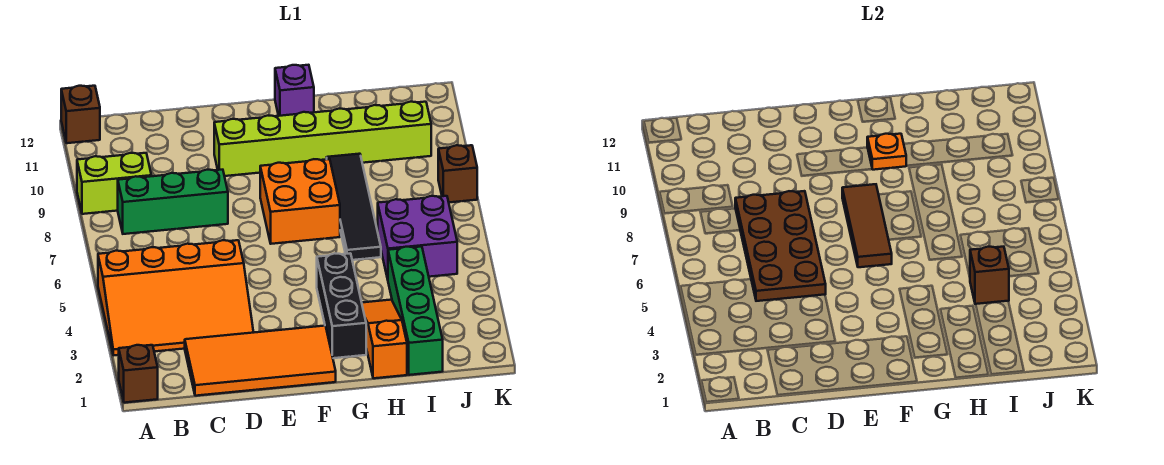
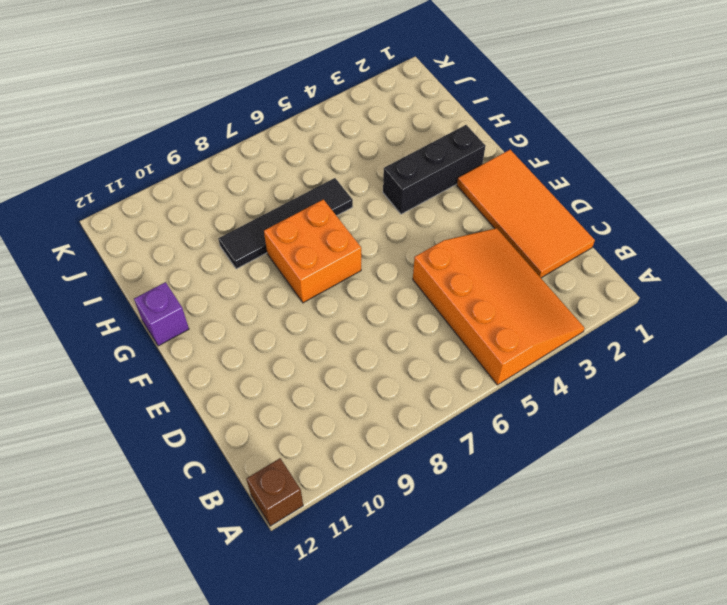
none -> brown brick A1 level 1
none -> lime brick A9:B9 level 1
none -> green brick B8:D8 level 1

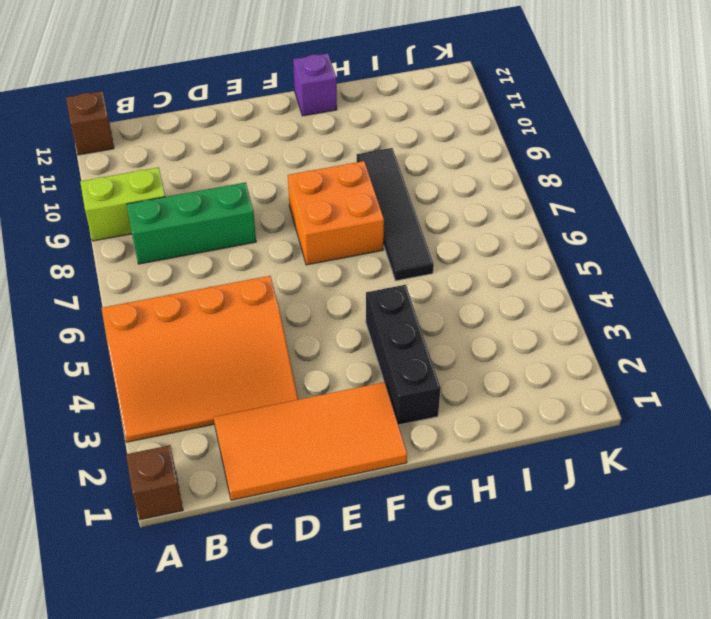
none -> lime brick E10:J10 level 1
none -> orange slope H1:H3 level 1 top 1
none -> green brick I1:I4 level 1

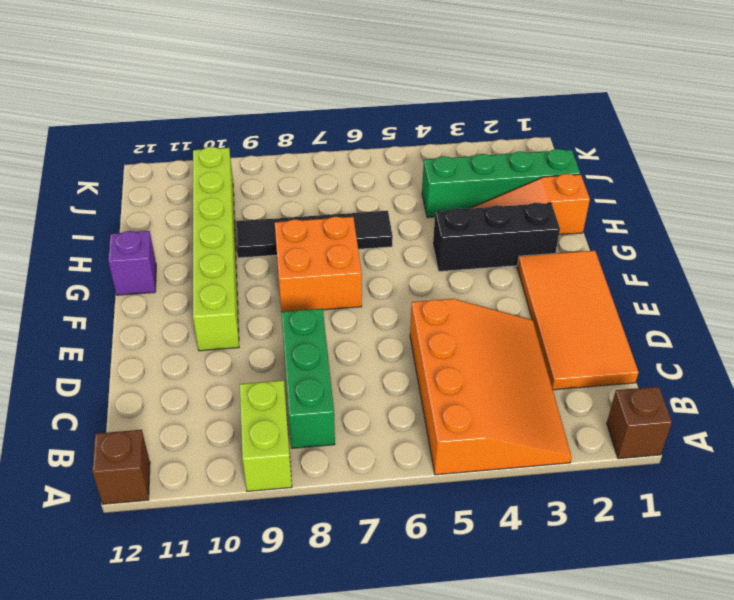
none -> purple brick I5:J6 level 1
none -> brown brick K8 level 1
none -> brown plate C5:D8 level 2

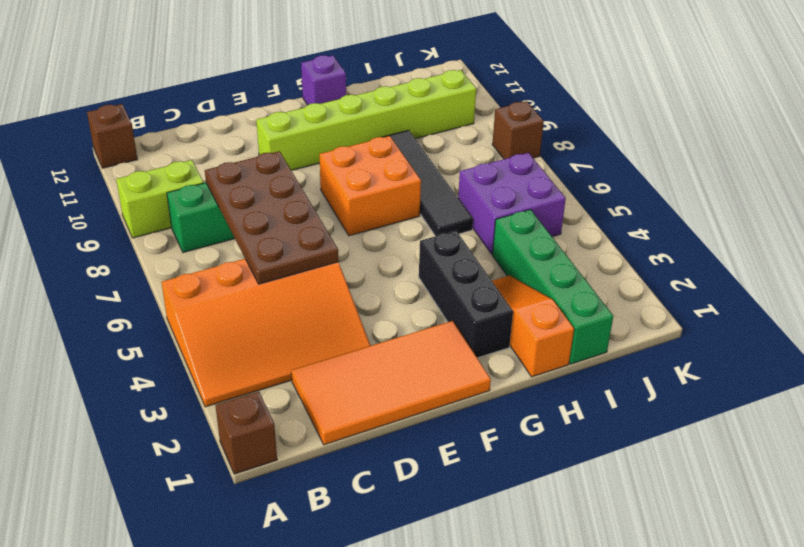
none -> brown tile F6:F8 level 2
none -> orange plate G10 level 2
none -> brown brick I4 level 2

